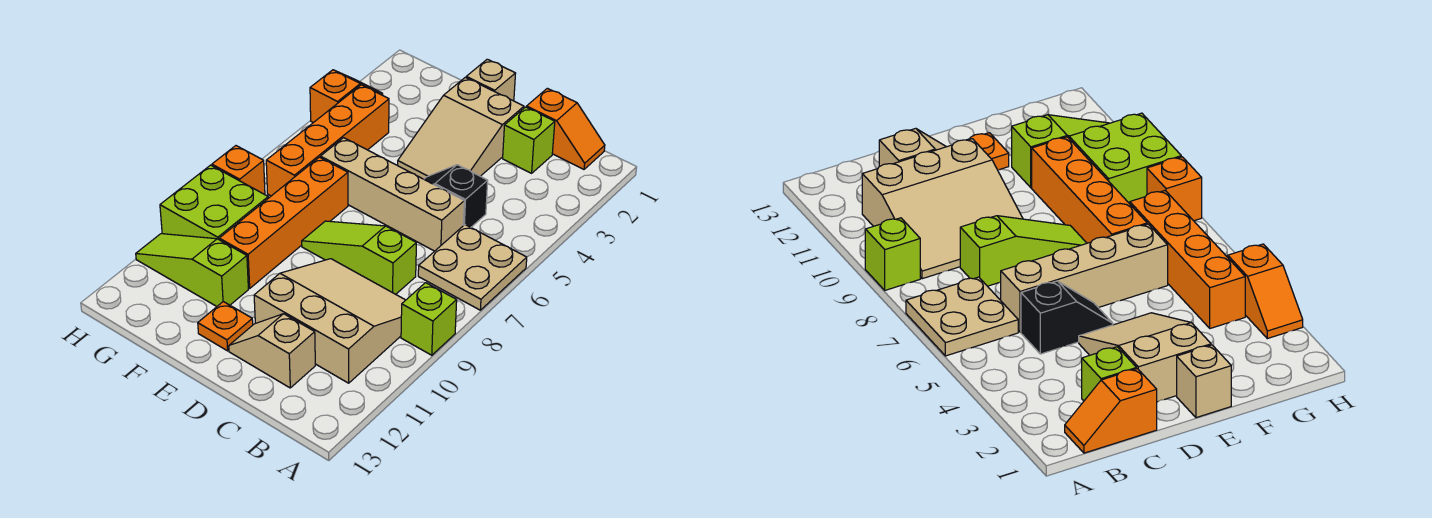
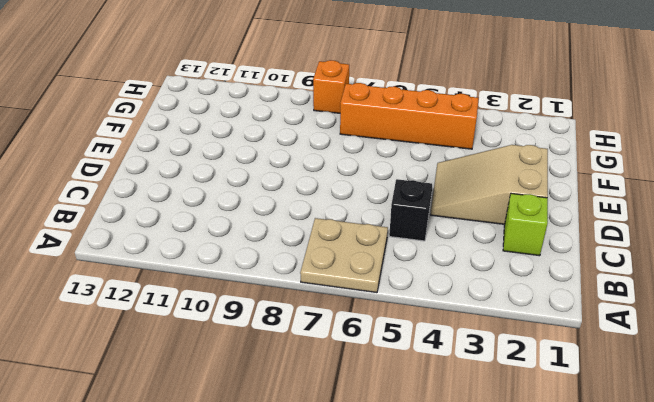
none -> lime brick A9 level 1
none -> orange slope B1:C1 level 1 top C
none -> tan slope B9:D11 level 1 top 11

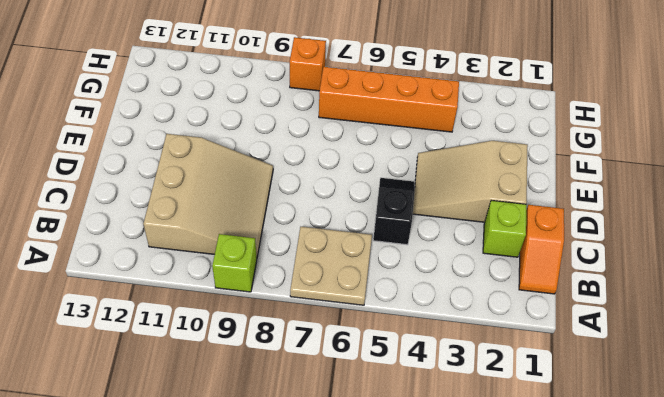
none -> tan brick C6:F6 level 1
none -> lime slope C8:E8 level 1 top C
none -> tan slope C12:D12 level 1 top C

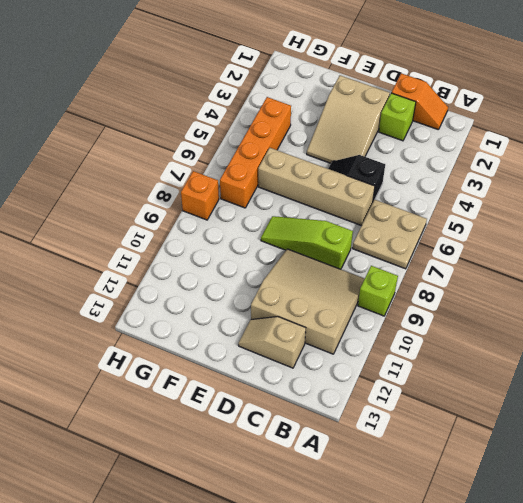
none -> tan brick E1 level 1
none -> orange plate E12 level 1
none -> orange brick F7:F10 level 1

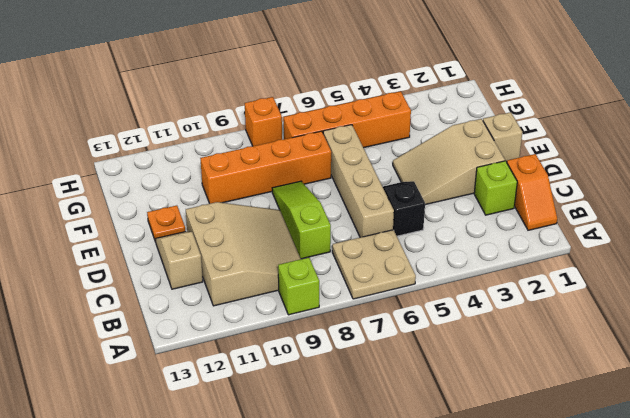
none -> lime slope F11:H11 level 1 top F
none -> lime brick G9:H10 level 1
none -> orange slope H3:H4 level 1 top 4

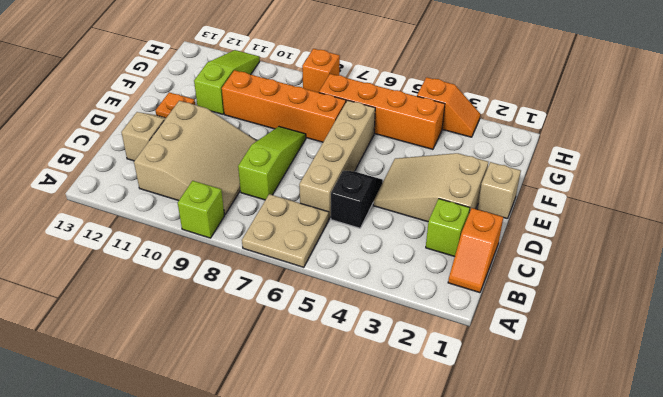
none -> lime brick G9:H10 level 1

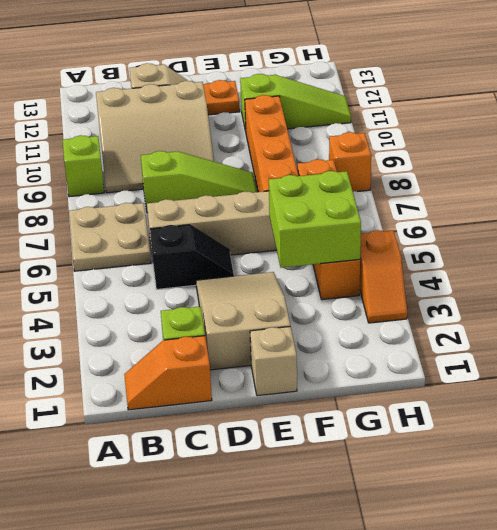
lime brick F4:G5 level 2 -> lime brick G9:H10 level 1

